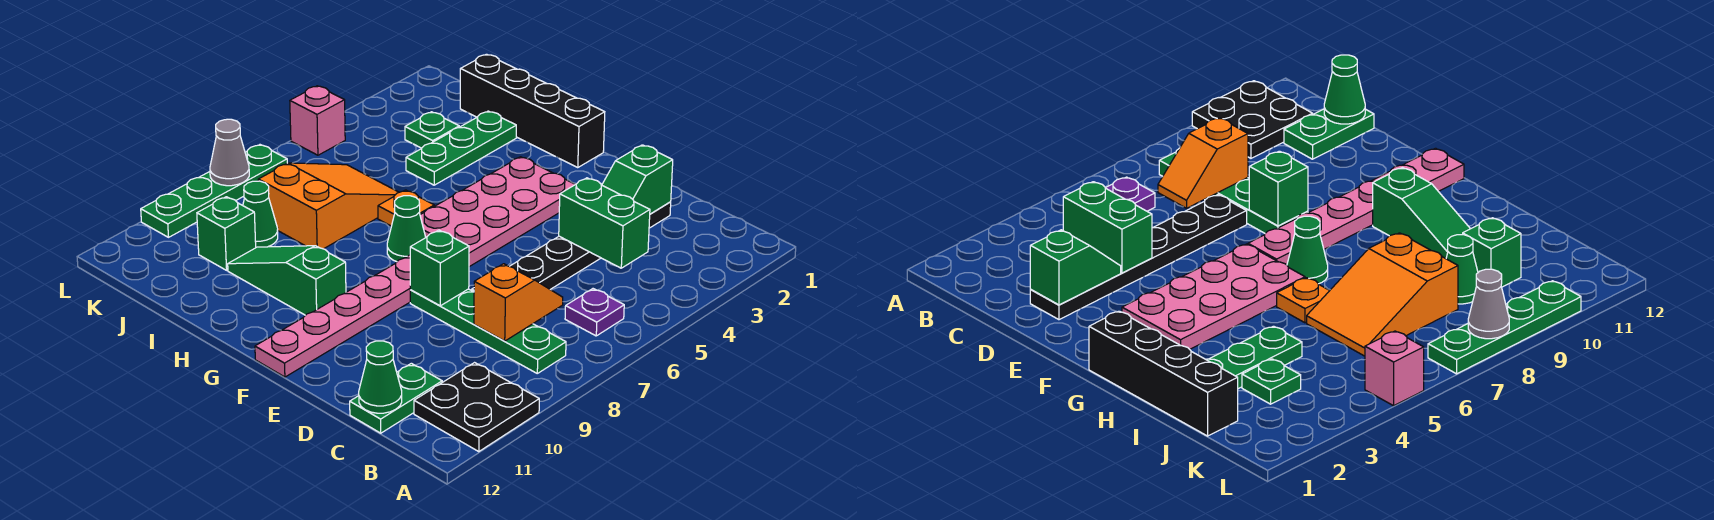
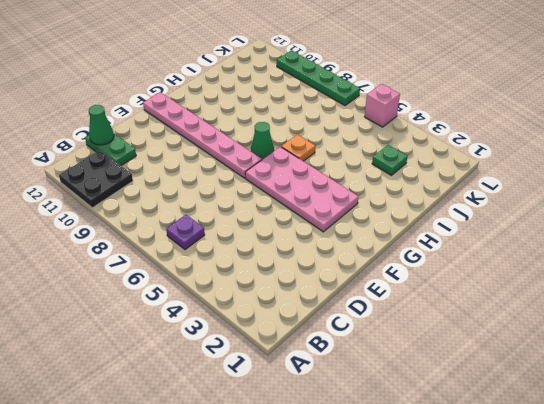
none -> green plate B8:E8 level 1
none -> black plate D2:D7 level 1
none -> black brick G1:J1 level 1

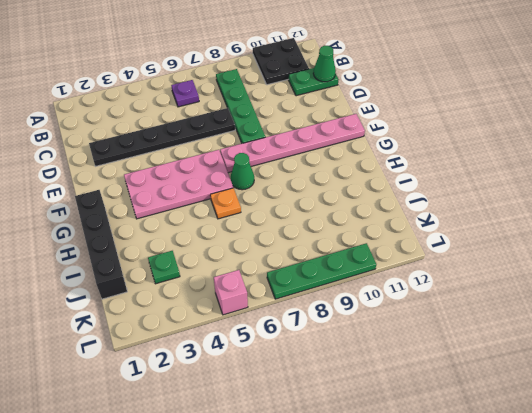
none -> green slope G10:I10 level 1 top G
none -> green plate I2:I4 level 1
none -> orange slope I6:J8 level 1 top 8

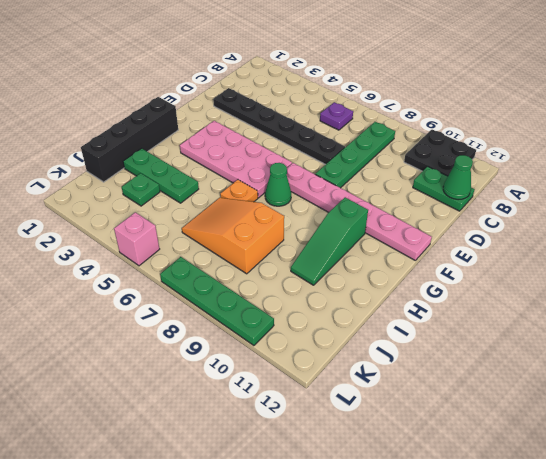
none -> green cone J9 level 1
none -> green brick J10 level 1
none -> green brick C4:D4 level 2

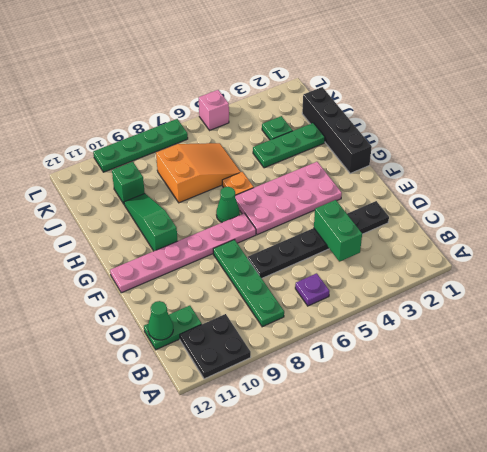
none -> green cone J9 level 1
none -> orange slope C7:C8 level 2 top 8
none -> green slope D2:D3 level 2 top 2

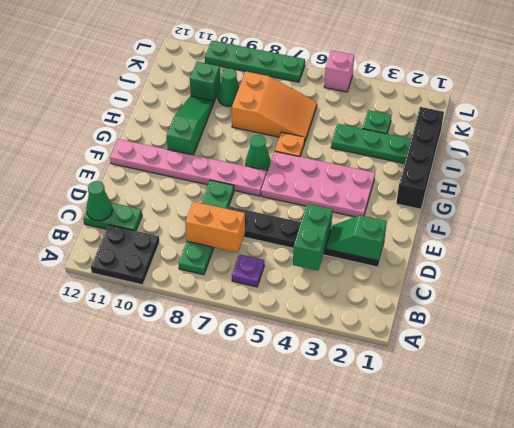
orange brick C7:C8 level 2 -> orange slope C7:C8 level 2 top 8
none -> green brick E8 level 2
none -> grey cone L8 level 2

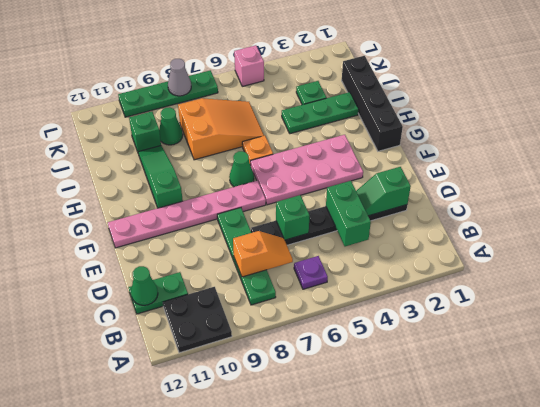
green brick D6 level 2 -> green brick E8 level 2

